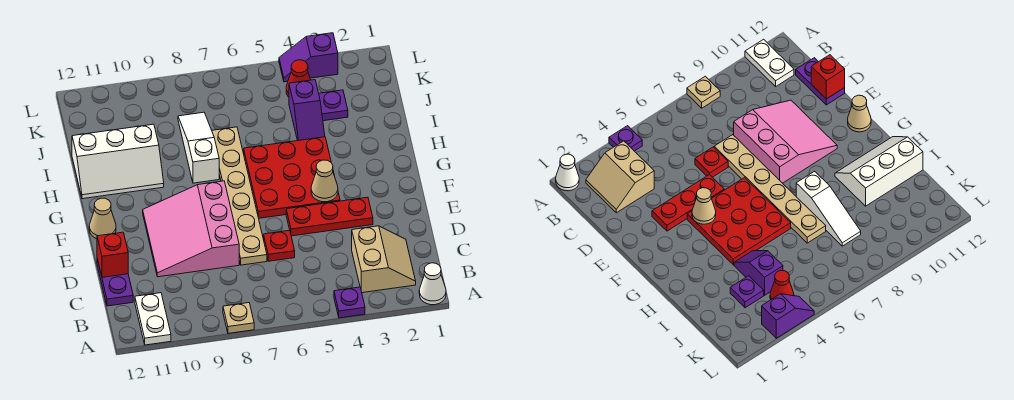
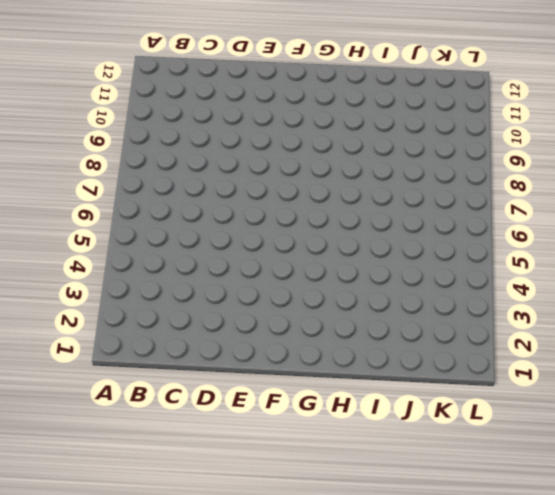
none -> white cone A1 level 1
none -> purple plate A4 level 1
none -> tan plate A8 level 1

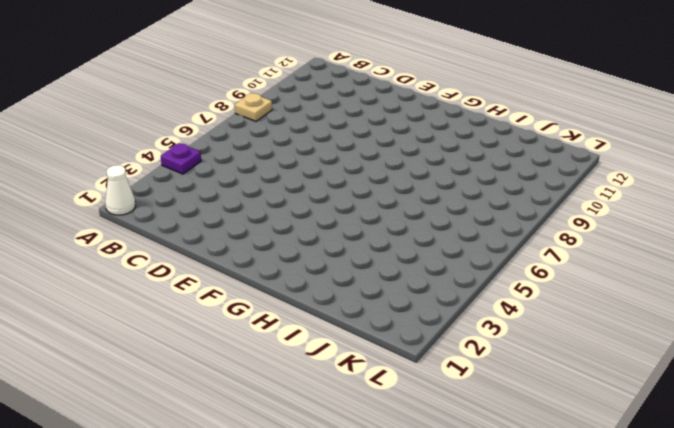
none -> white plate A11:B11 level 1
none -> tan slope B2:C3 level 1 top 3
none -> purple plate C12:D12 level 1

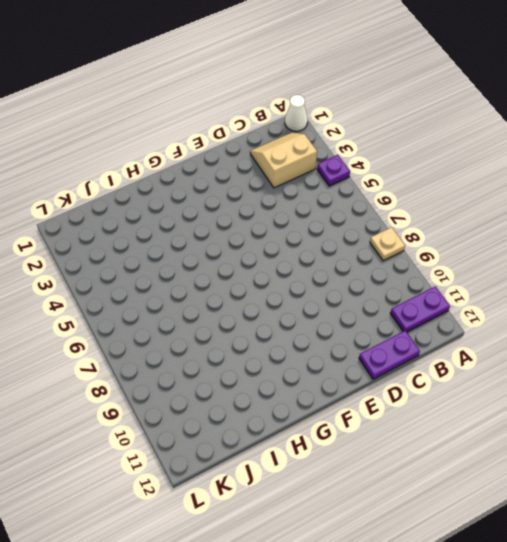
purple plate A11:B11 level 1 -> white plate A11:B11 level 1
none -> red plate D6 level 1
none -> tan plate D7:I7 level 1
none -> pink slope D8:F10 level 1 top 8

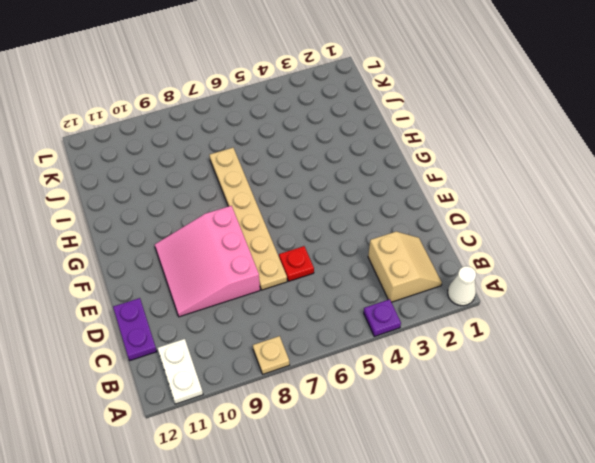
none -> red plate E3:E5 level 1
none -> red plate F4:H6 level 1
none -> tan cone F12 level 1

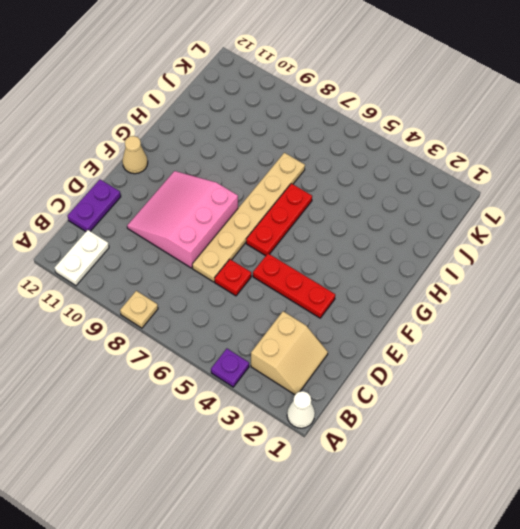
red plate F6:H6 level 1 -> red plate F4:H6 level 1
none -> white slope H8:J8 level 1 top H
none -> white slope H10:I12 level 1 top I
none -> purple slope I4:J4 level 1 top J

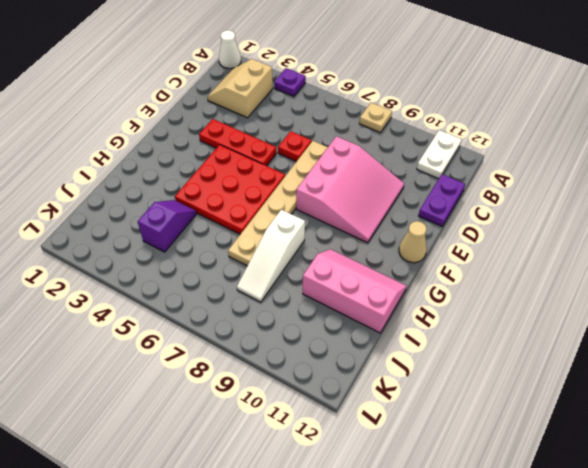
pink slope H10:I12 level 1 top I -> white slope H10:I12 level 1 top I
none -> purple plate J3 level 1
none -> red cone K4 level 1
none -> purple slope L3:L4 level 1 top 3

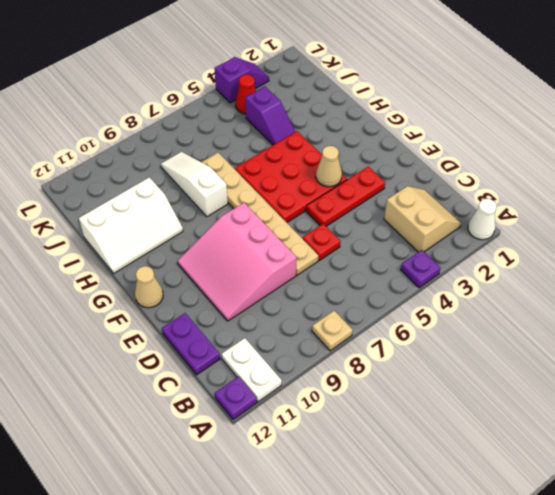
purple plate A12 level 1 -> purple plate J3 level 1
purple slope L3:L4 level 1 top 4 -> purple slope L3:L4 level 1 top 3
none -> red brick D12 level 2

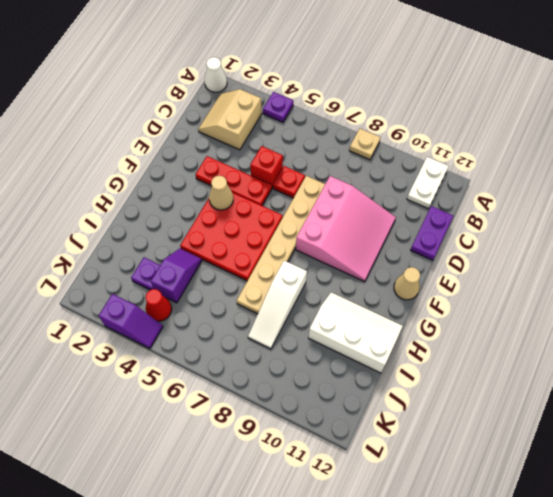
red brick D5 level 1 -> red brick D12 level 2

